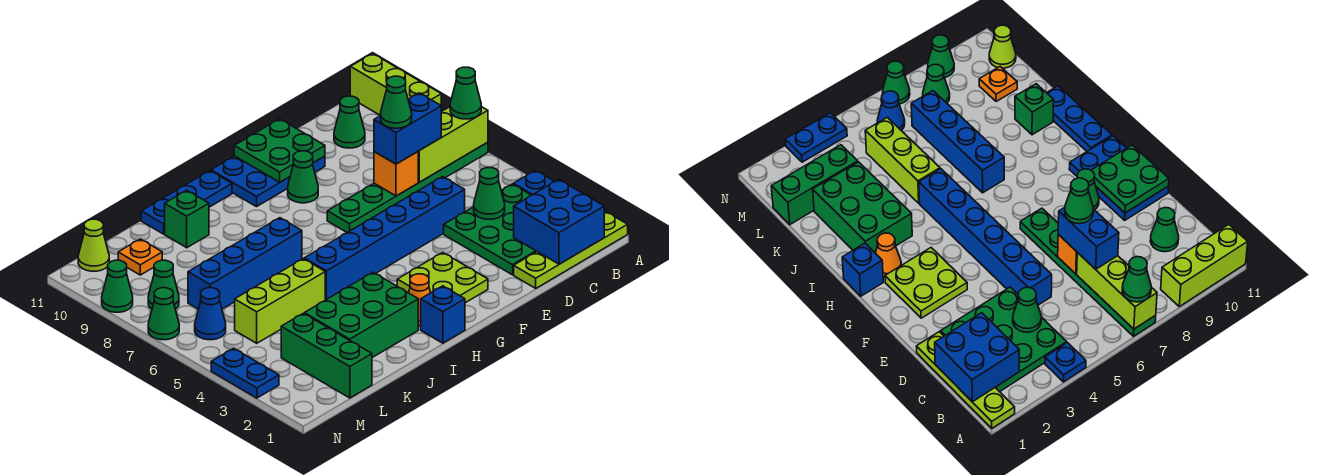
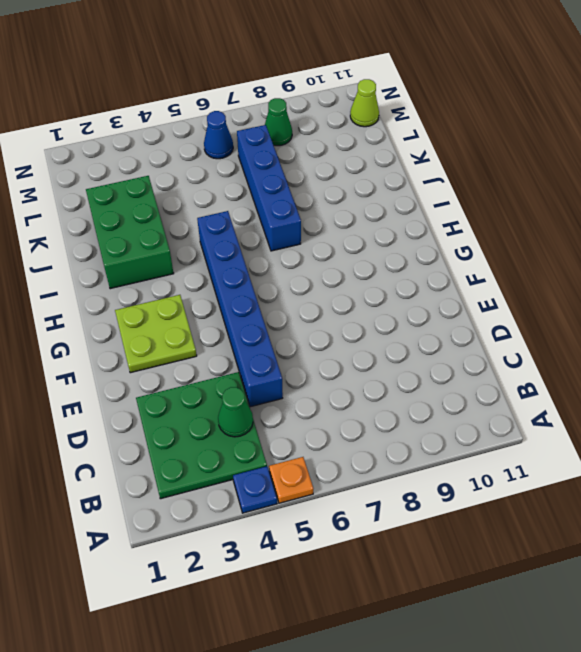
orange plate A5 level 1 -> orange plate L10 level 1
none -> lime plate A1:D1 level 1
none -> green plate A7:F7 level 1
none -> lime brick A9:A11 level 1
none -> green cone C10 level 1

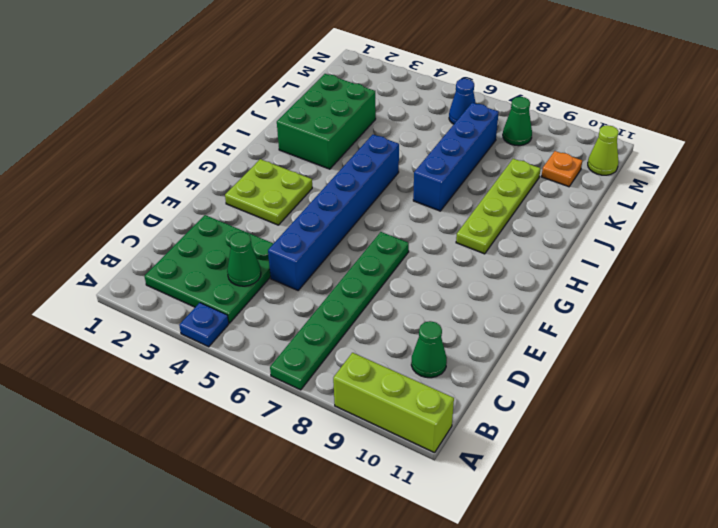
lime plate H9:K9 level 1 -> lime plate A1:D1 level 1
none -> blue plate E10:G11 level 1
none -> green cone F9 level 1
none -> blue brick H1 level 1
none -> orange cone H2 level 1

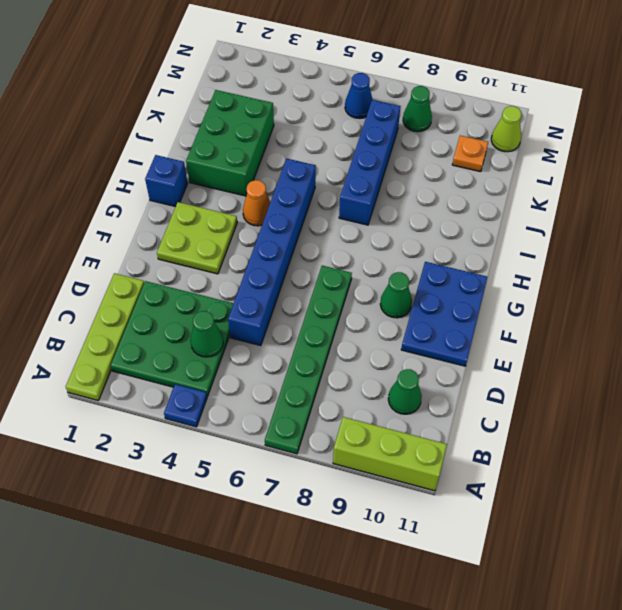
orange cone H4 level 1 -> orange cone H2 level 1
none -> blue plate H11:J11 level 1
none -> lime brick J5:L5 level 1
none -> green brick J10 level 1
none -> green brick L1:L3 level 1

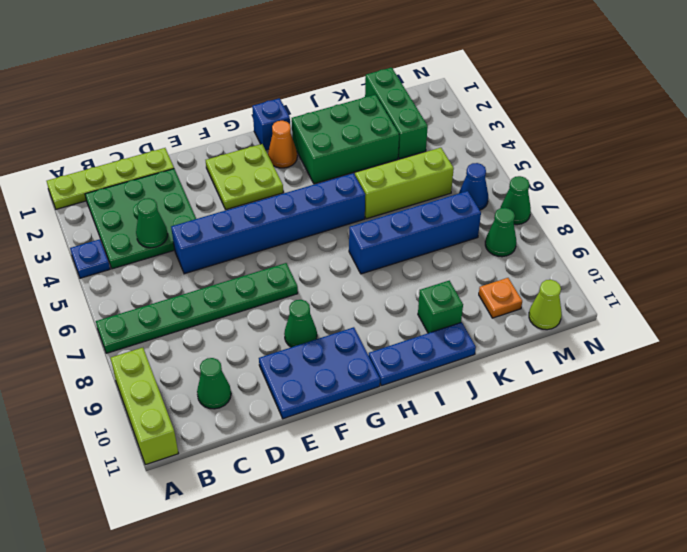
none -> blue plate N3:N4 level 1
none -> green cone N9 level 1
none -> lime brick A7:C7 level 2
none -> blue brick B1:C2 level 2

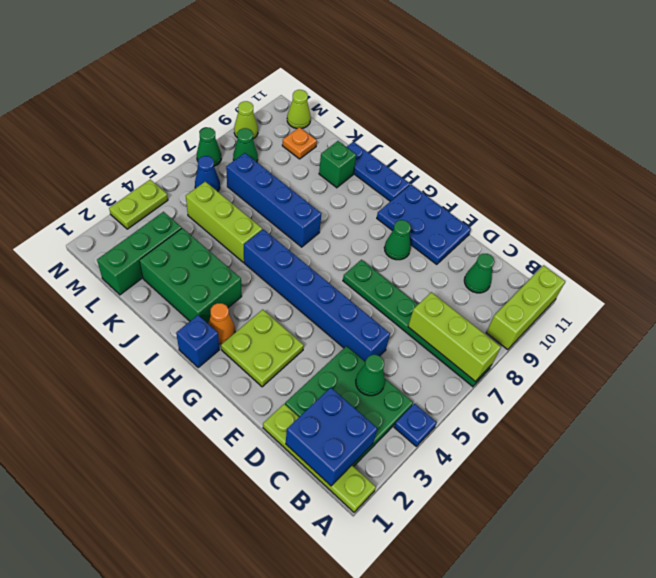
lime plate N3:N4 level 1 -> blue plate N3:N4 level 1
lime cone N9 level 1 -> green cone N9 level 1
none -> orange brick D7 level 2
none -> green plate E10:F11 level 2
none -> green cone A7 level 3
none -> blue brick C7:D7 level 3

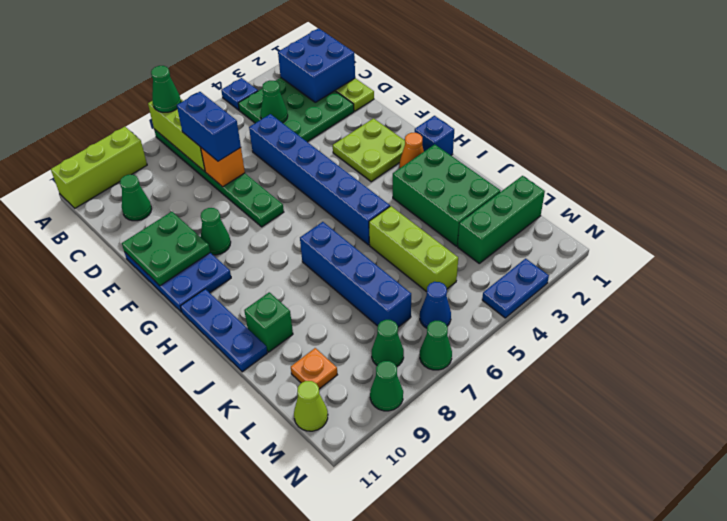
none -> green cone D7 level 4

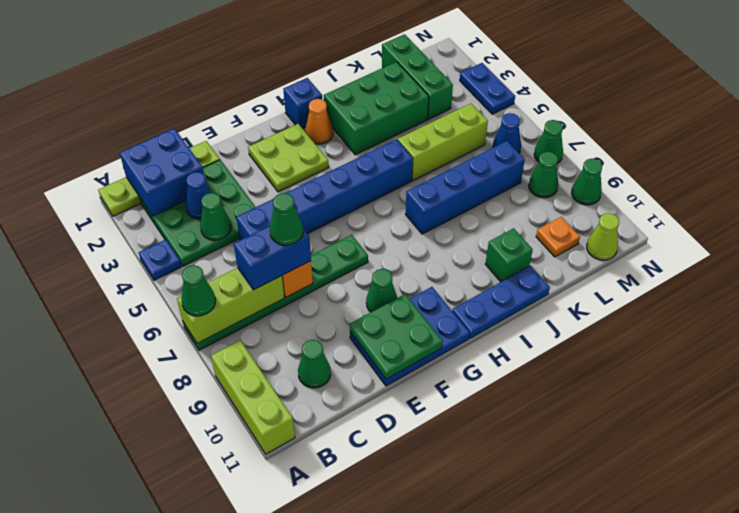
blue cone C3 level 2 -> none

